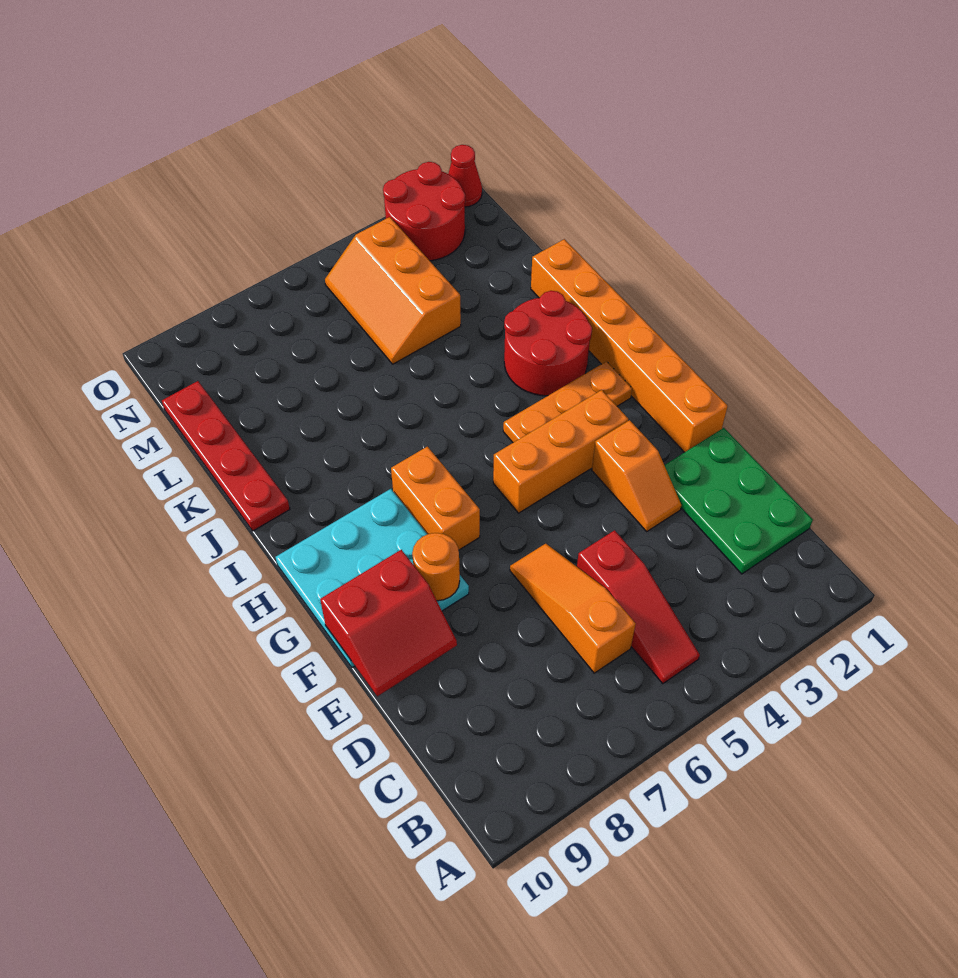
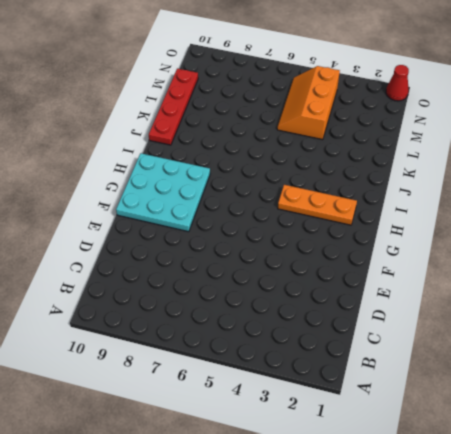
none -> red slope B5:D5 level 1 top D
none -> green plate C1:E2 level 1
none -> orange slope C6:E6 level 1 top C

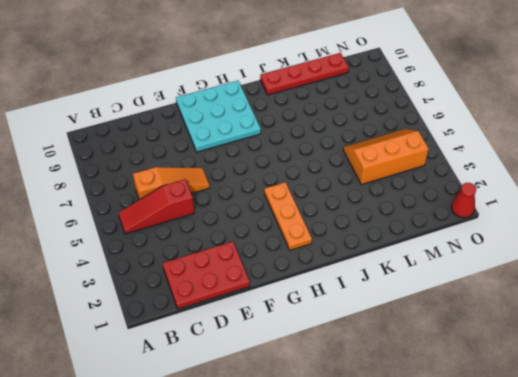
red plate C1:E2 level 1 -> green plate C1:E2 level 1
none -> orange slope E3:F3 level 1 top F
none -> orange brick F1:K1 level 1
none -> orange brick G3:G5 level 1

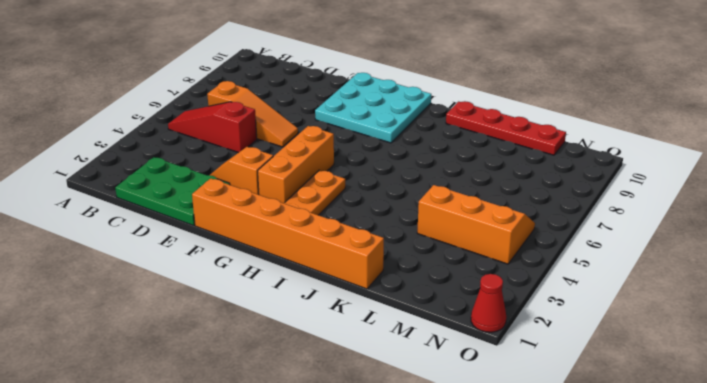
none -> orange brick G7:H7 level 1
none -> red round brick I2:J3 level 1
none -> red round brick N2:O3 level 1

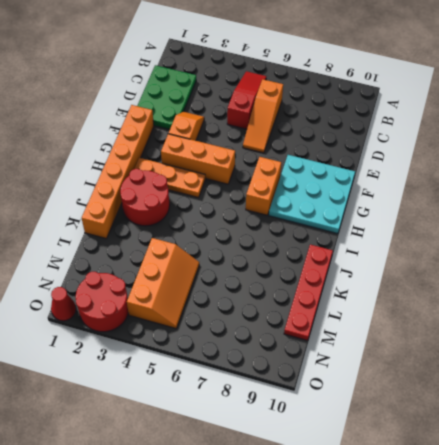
none -> red slope E9:F10 level 2 top F
none -> orange round brick F8 level 2

